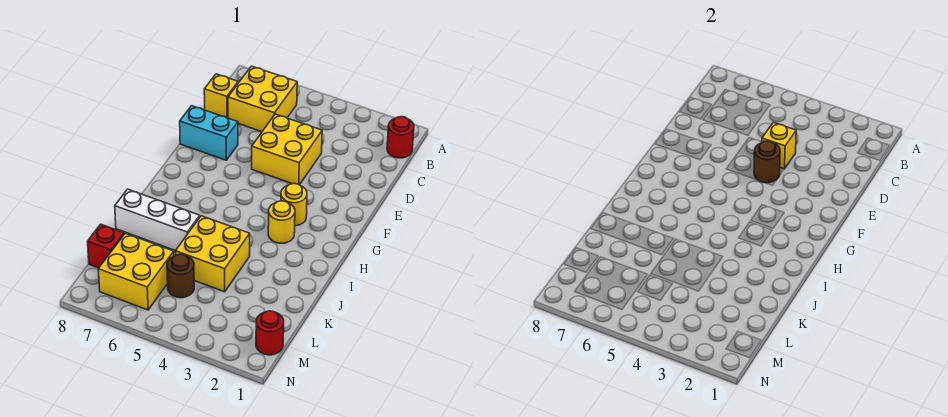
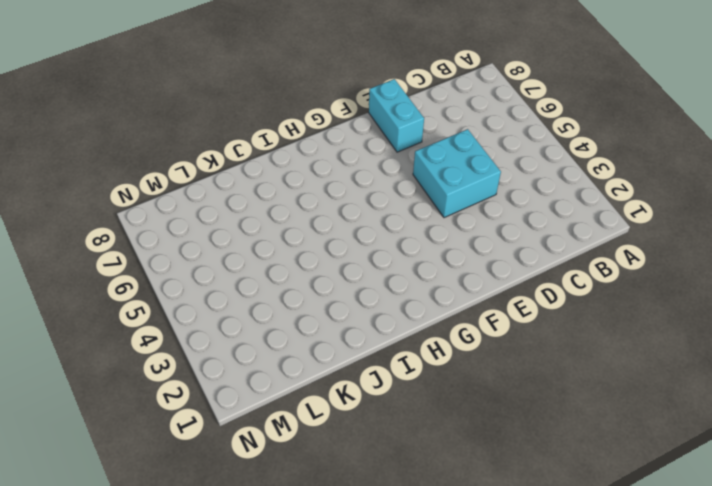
cyan brick D4:E5 level 1 -> yellow brick D4:E5 level 1
none -> red round brick B1 level 1
none -> yellow brick B6:C7 level 1
none -> yellow brick C8 level 1

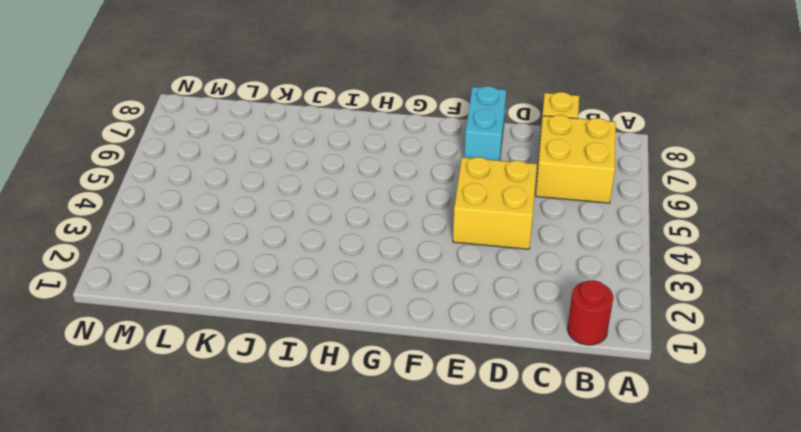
none -> yellow round brick G3 level 1
none -> yellow round brick H3 level 1
none -> yellow brick J4:K5 level 1

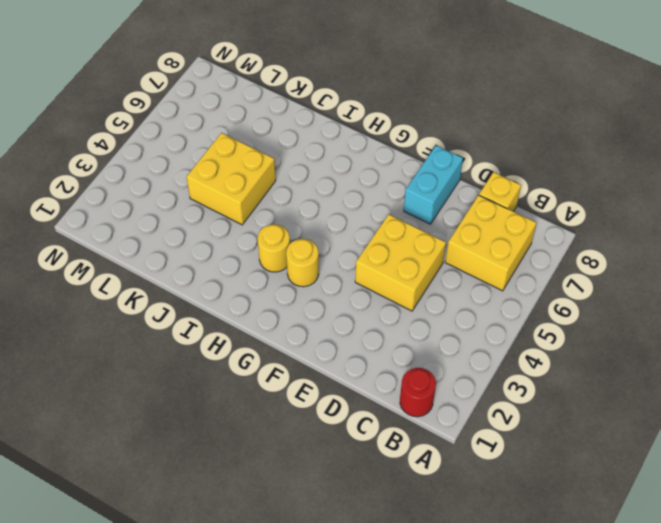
none -> white brick J6:J8 level 1
none -> brown round brick L5 level 1
none -> yellow brick L6:M7 level 1

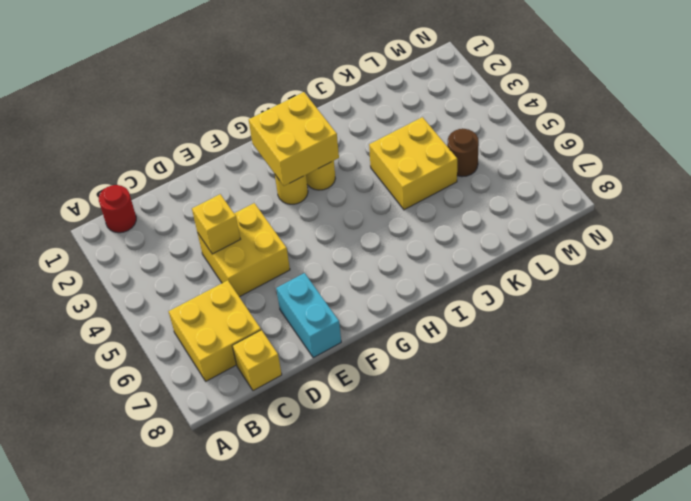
yellow brick G2:H3 level 2 -> yellow brick L6:M7 level 1
none -> white brick J6:J8 level 1
none -> red brick L8 level 1
none -> red round brick M1 level 1

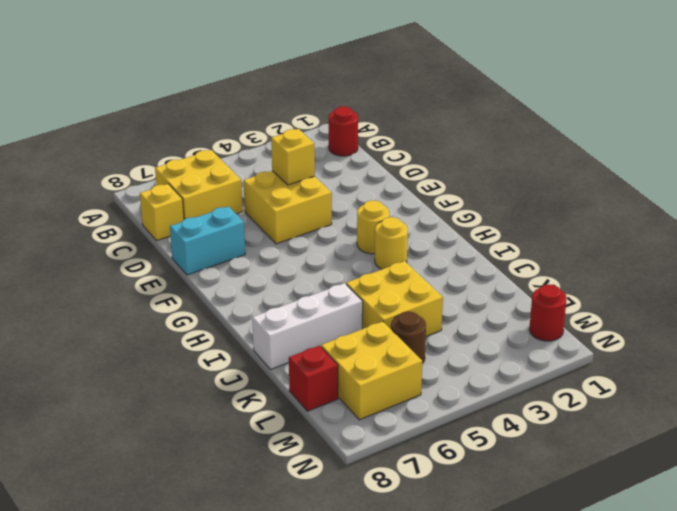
none -> brown round brick E4 level 2

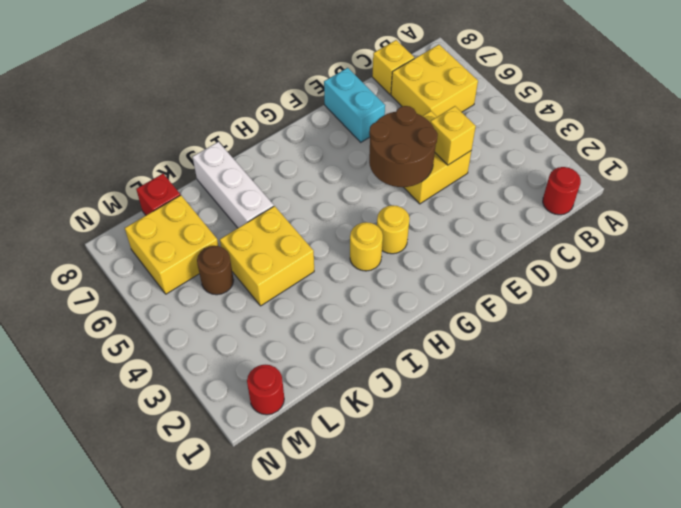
brown round brick E4:F5 level 2 -> brown round brick E4 level 2

